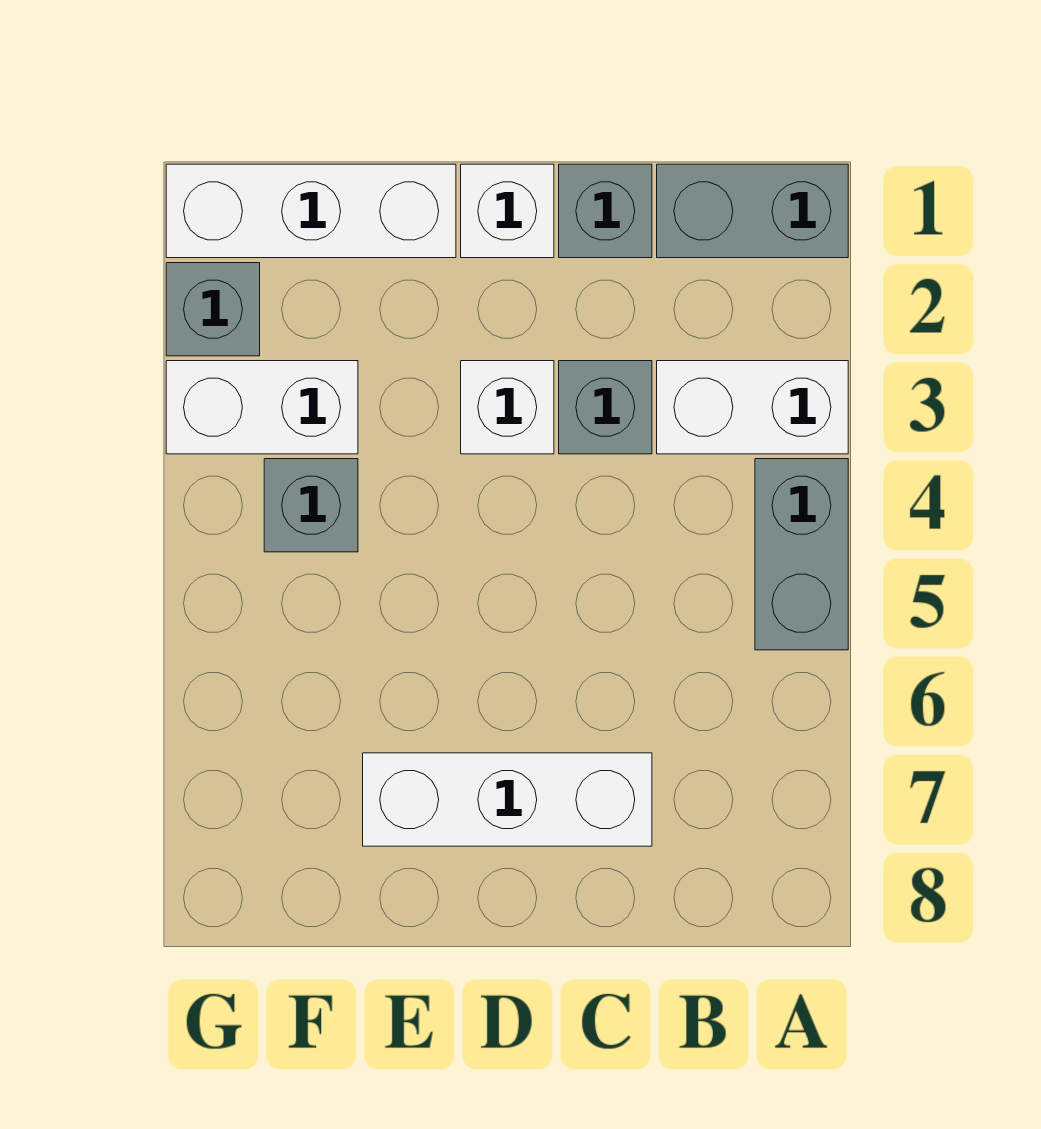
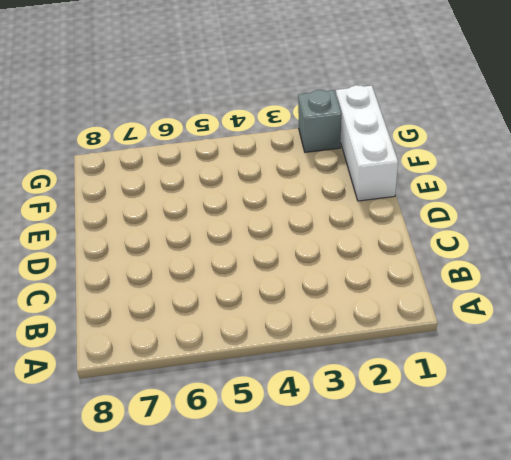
none -> grey brick A1:B1 level 1
none -> white brick A3:B3 level 1
none -> grey brick A4:A5 level 1

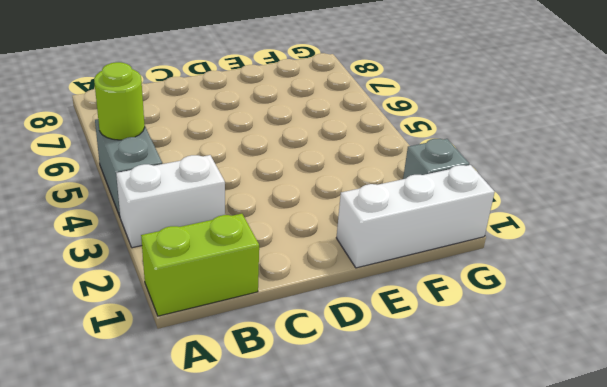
lime brick A1:B1 level 1 -> grey brick A1:B1 level 1
lime round brick A5 level 2 -> none
none -> grey brick C1 level 1
none -> grey brick C3 level 1
none -> white brick C7:E7 level 1

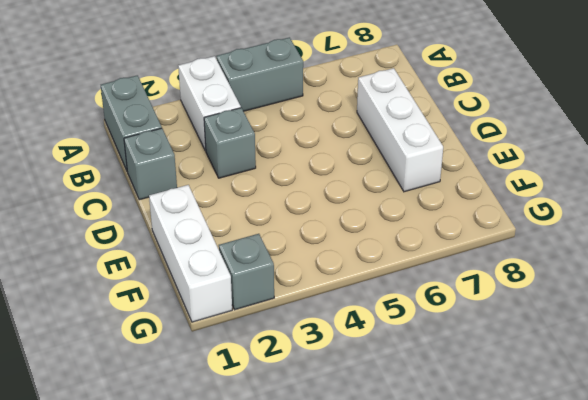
none -> white brick D1 level 1
none -> white brick D3 level 1
none -> white brick F3:G3 level 1

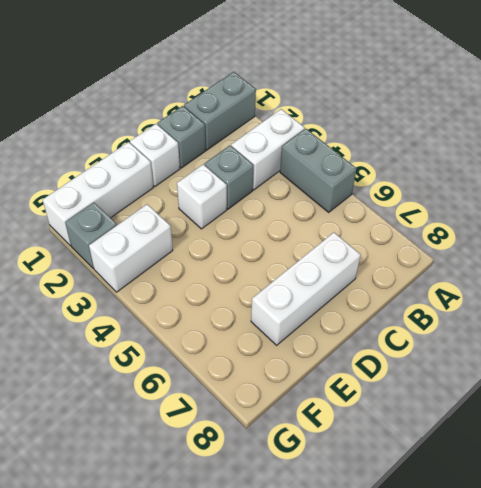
none -> grey brick F4 level 1

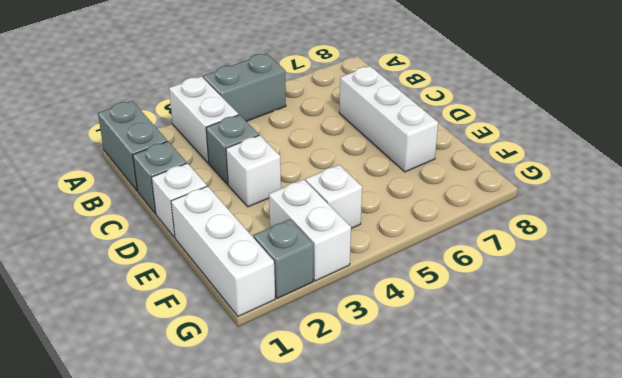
white brick F4 level 1 -> grey brick F4 level 1

